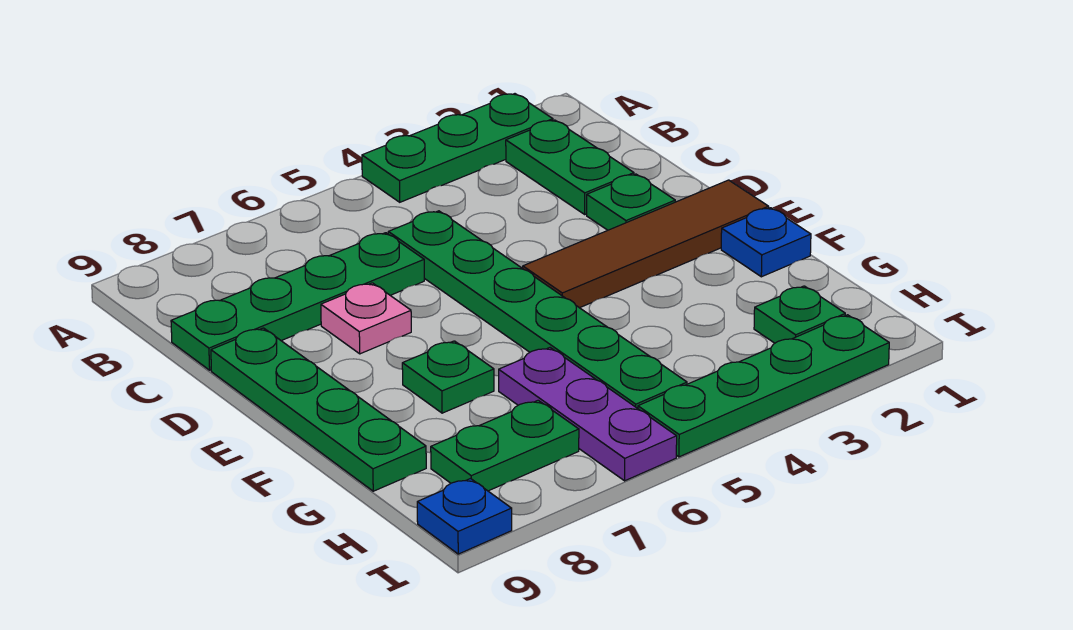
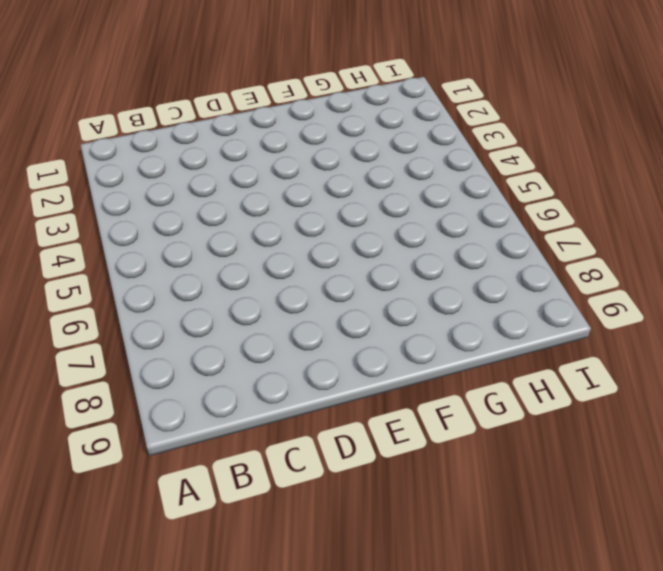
none -> green plate A2:A4 level 1
none -> green plate B2:C2 level 1
none -> green plate C5:H5 level 1

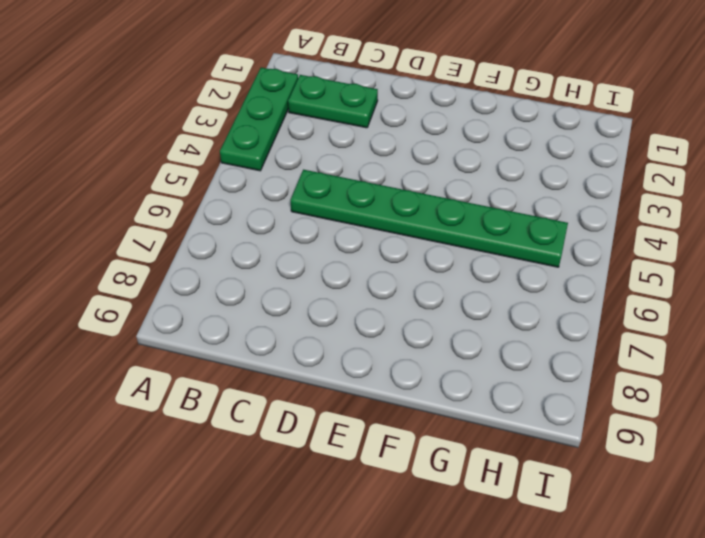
none -> green plate C6:C9 level 1
none -> green plate D2 level 1
none -> pink plate D7 level 1

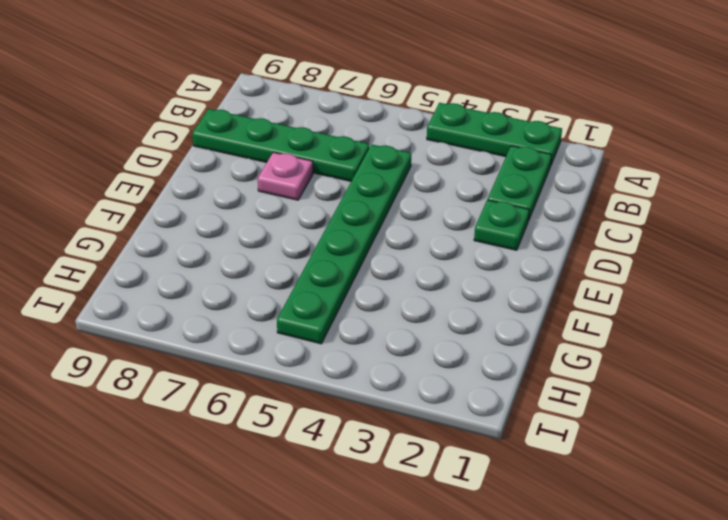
none -> green plate D9:G9 level 1
none -> brown tile E1:E4 level 1
none -> blue plate F1 level 1

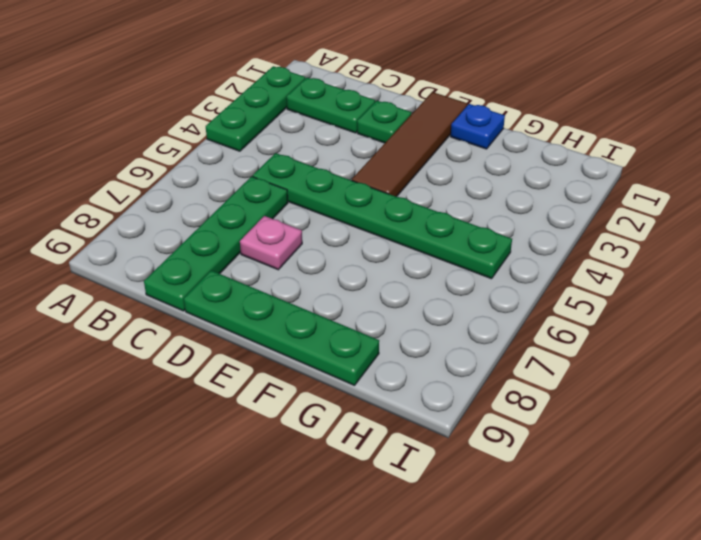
none -> green plate F7 level 1
none -> purple plate G6:I6 level 1
none -> green plate H2 level 1

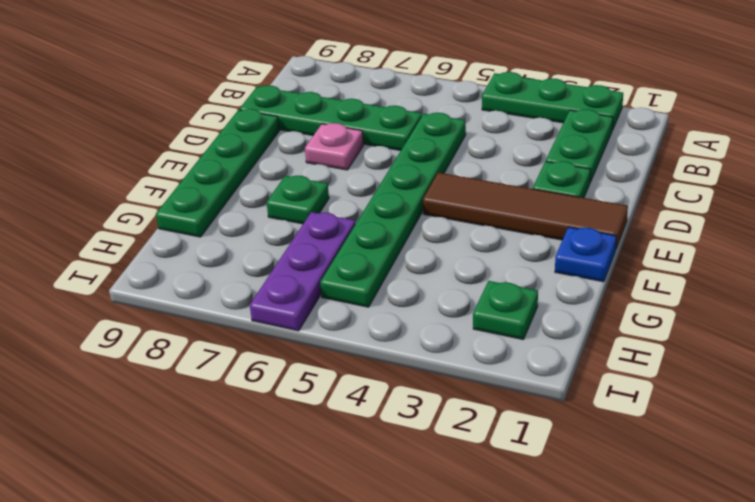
none -> green plate H7:H8 level 1
none -> green plate I2:I5 level 1
none -> blue plate I9 level 1

